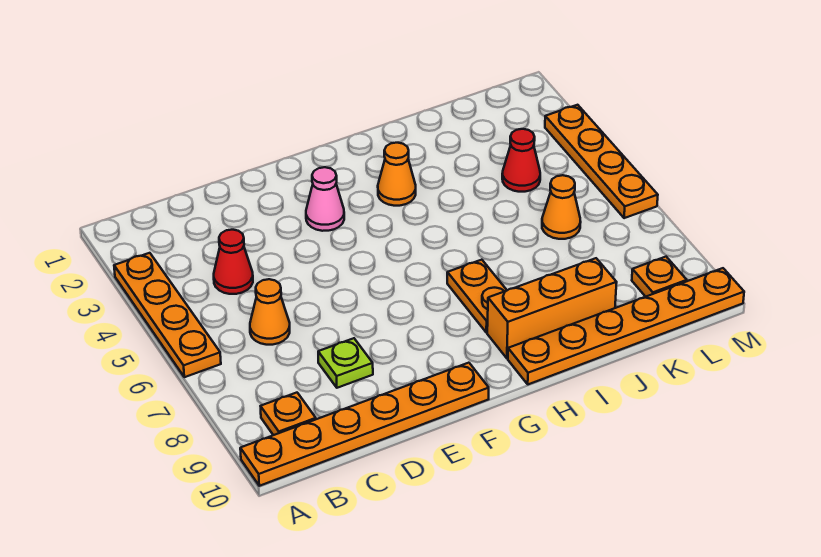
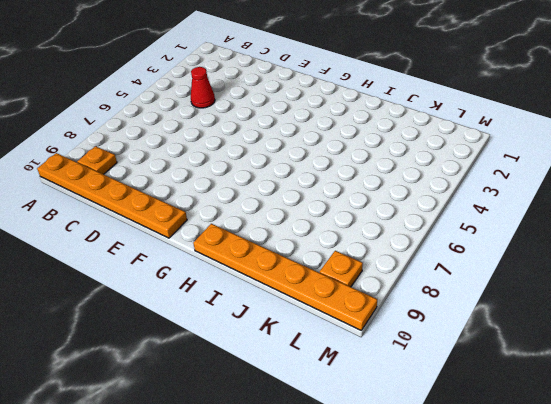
none -> orange plate A3:A6 level 1
none -> orange cone C6 level 1
none -> lime plate D8 level 1

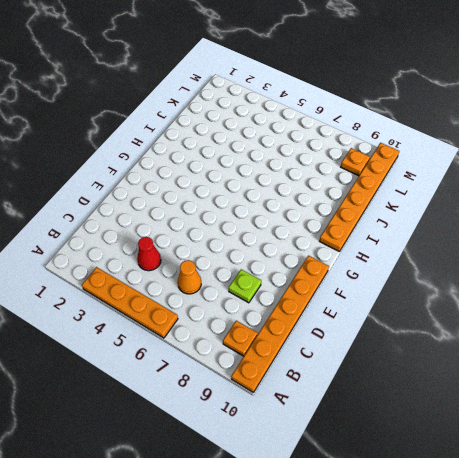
none -> pink cone F3 level 1
none -> orange cone H3 level 1
none -> orange plate H7:H8 level 1

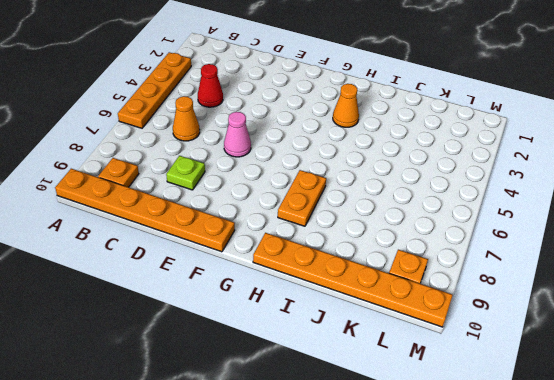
pink cone E6 level 1 -> pink cone F3 level 1
none -> orange brick H9:J9 level 1
none -> red cone K4 level 1
none -> orange cone K6 level 1

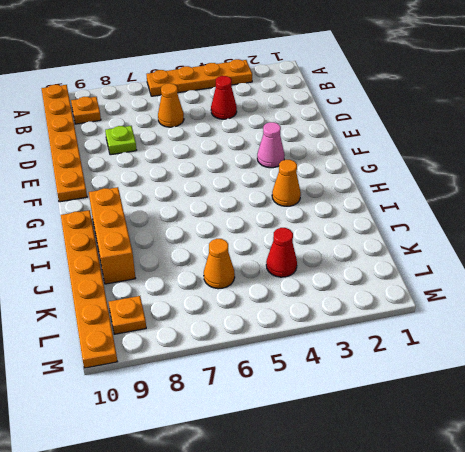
none -> orange plate H7:H8 level 1
none -> orange plate M3:M6 level 1

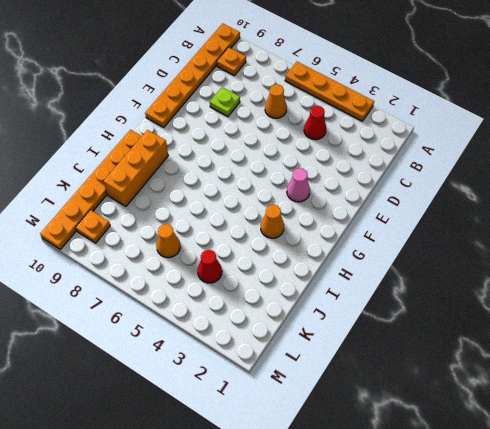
none -> orange plate H7:H8 level 1
none -> orange plate M3:M6 level 1

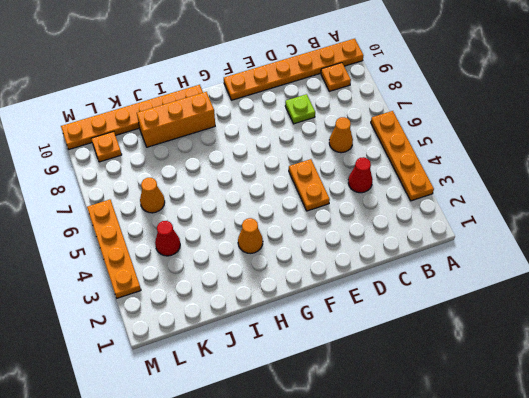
orange plate E4:E5 level 1 -> orange plate H7:H8 level 1
none -> pink cone F3 level 1

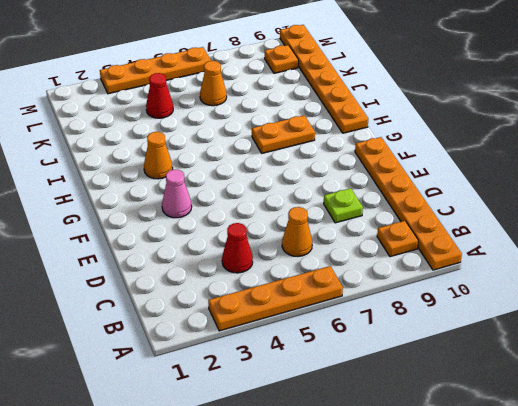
none -> orange brick H9:J9 level 1

